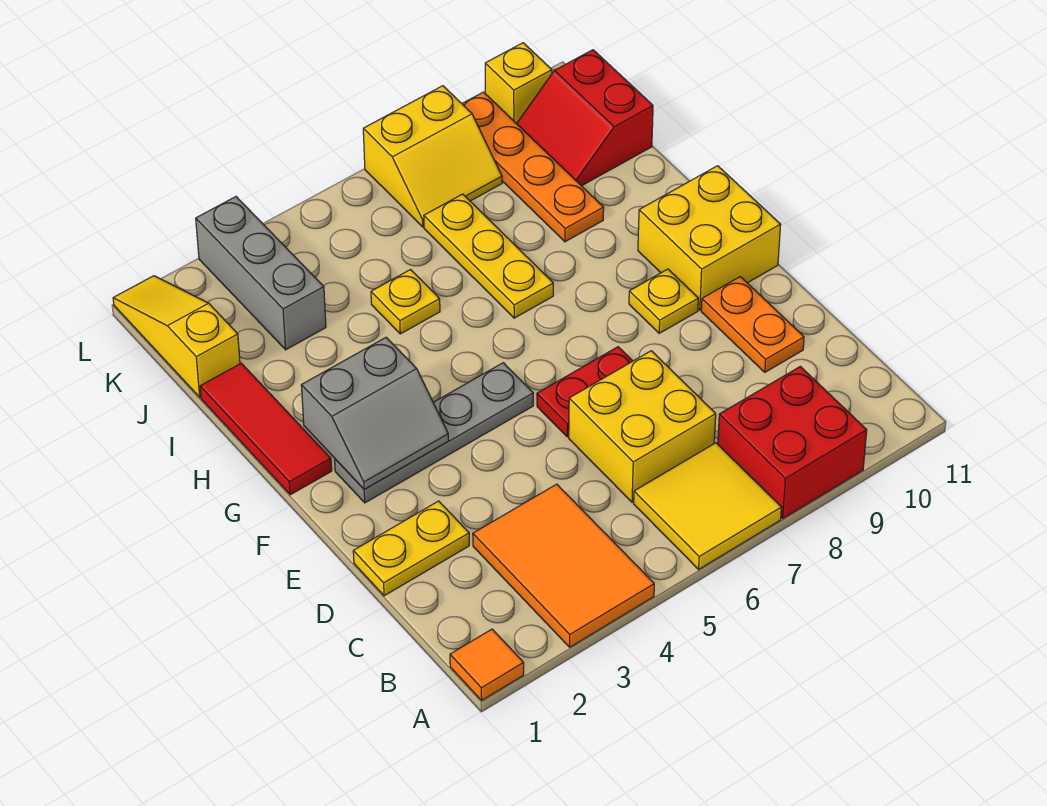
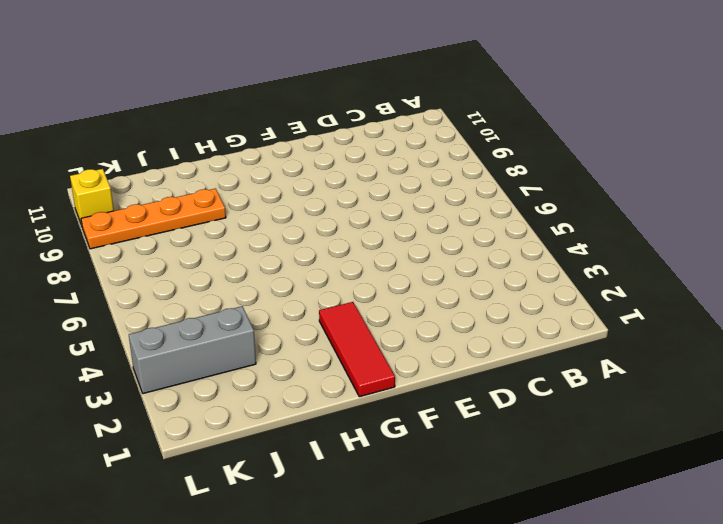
red tile G1:G3 level 1 -> red tile G1:I1 level 1
none -> orange tile A1 level 1
none -> orange tile A3:C4 level 1
none -> yellow tile A6:B7 level 1

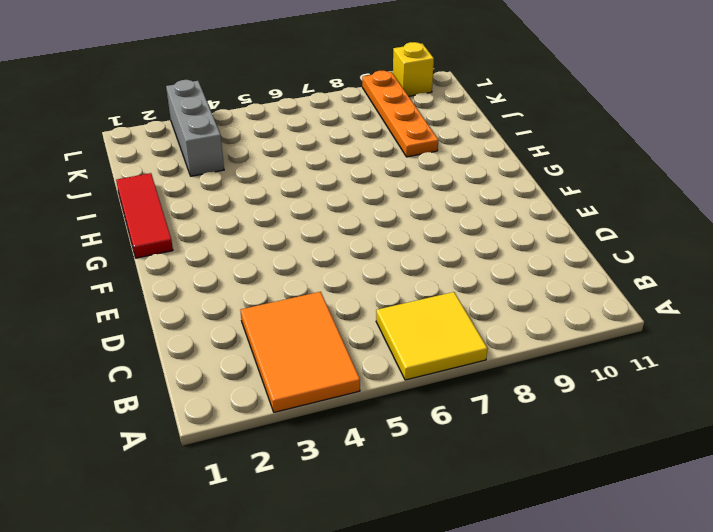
none -> orange tile A1 level 1
none -> red brick A8:B9 level 1
none -> yellow brick C6:D7 level 1

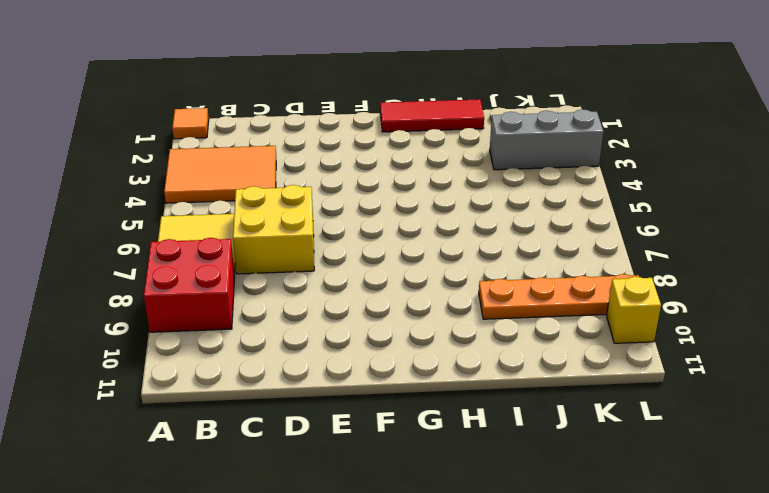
none -> yellow plate D1:D2 level 1
none -> orange plate D10:E10 level 1
none -> red plate E6:E7 level 1

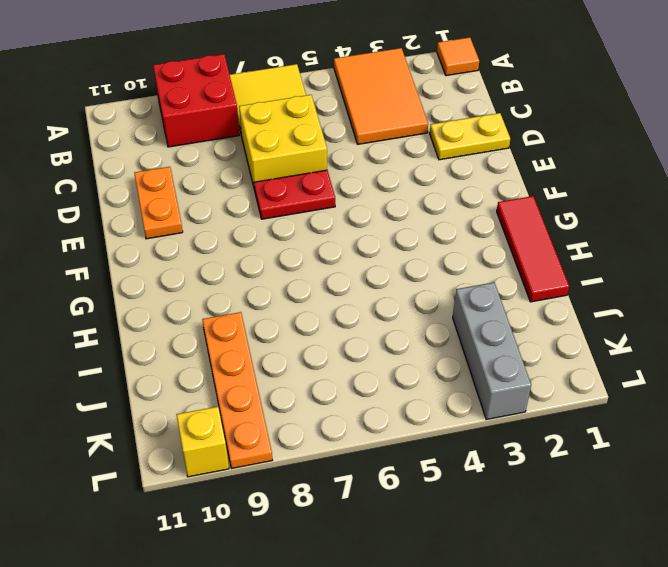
none -> grey plate F2:F5 level 1
none -> yellow plate F9 level 1
none -> yellow brick F10:G11 level 1

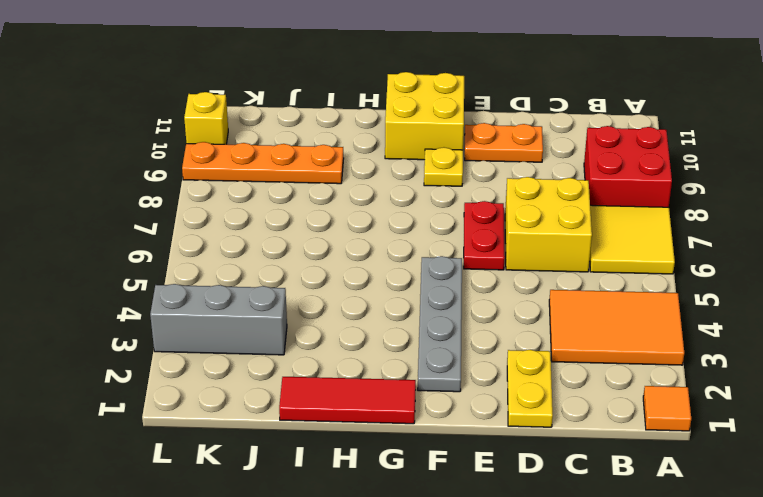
none -> yellow plate H7:J7 level 1
none -> yellow plate I5 level 1
none -> yellow slope J1:L1 level 1 top J

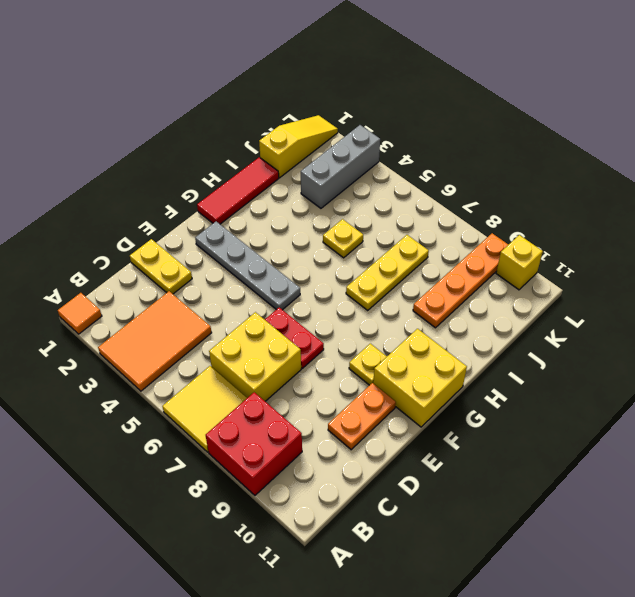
none -> red slope J10:K11 level 1 top 11
none -> yellow slope K7:L8 level 1 top L
none -> grey slope F2:G3 level 2 top G

